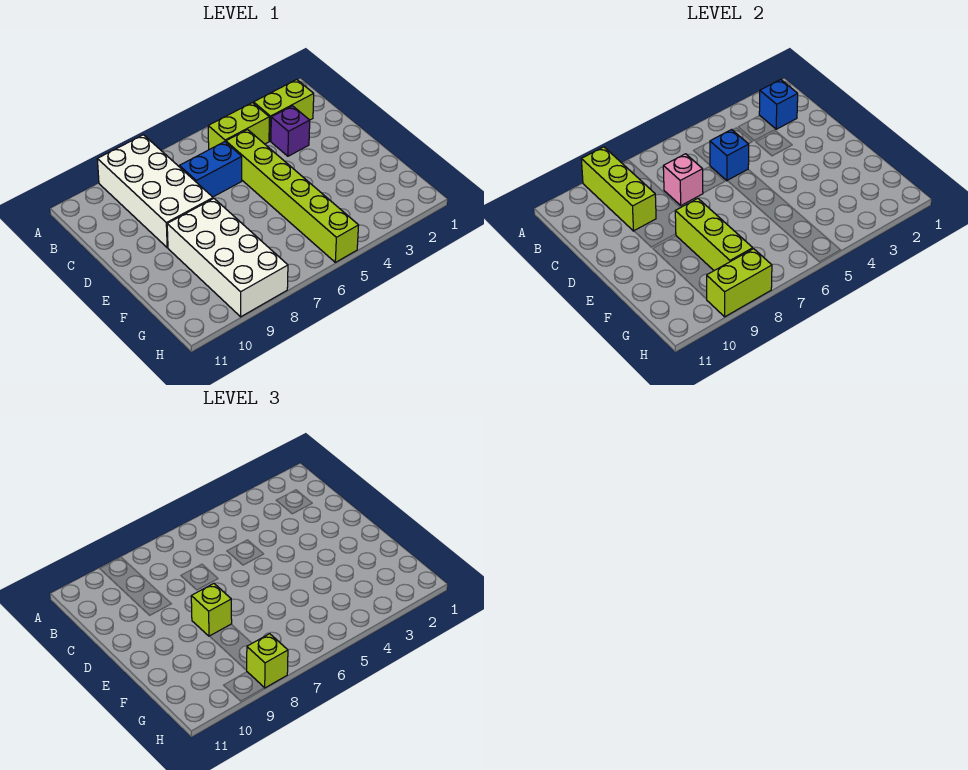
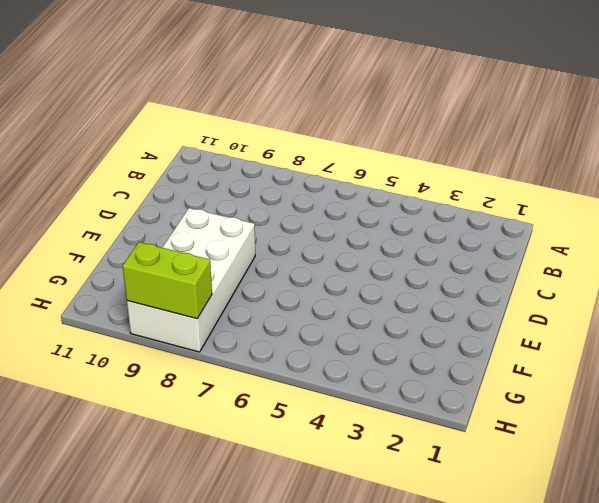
none -> white brick A8:D9 level 1
none -> lime brick B2:B3 level 1
none -> lime brick B4:B5 level 1

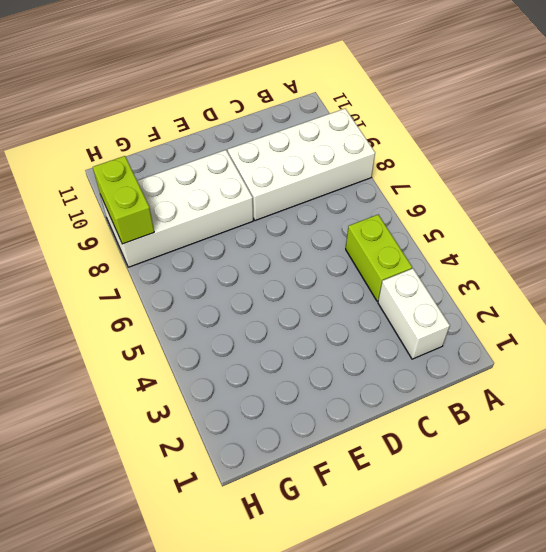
white brick B2:B3 level 1 -> lime brick B2:B3 level 1
none -> purple brick C3 level 1
none -> lime brick C5:H5 level 1
none -> blue brick C6:C7 level 1

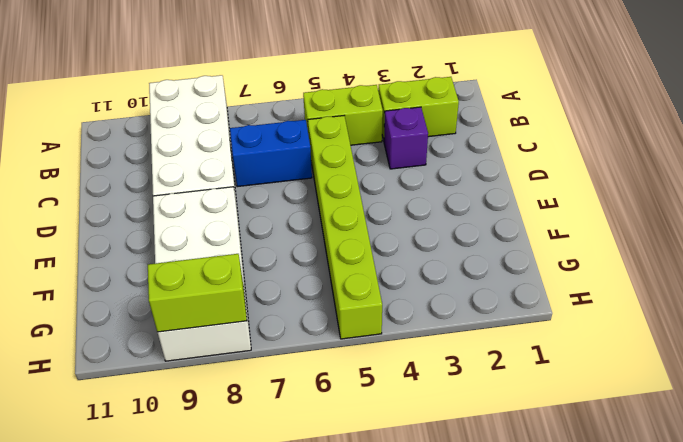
none -> lime brick A9:C9 level 2
none -> blue brick B2 level 2
none -> blue brick C5 level 2

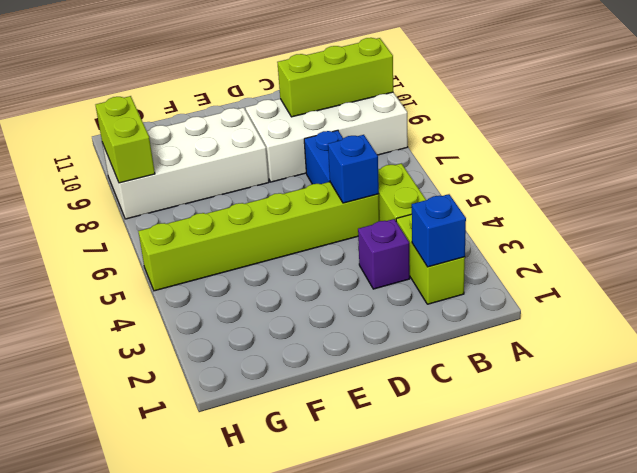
none -> pink brick C7 level 2
none -> lime brick E8:G8 level 2
none -> lime brick E8 level 3

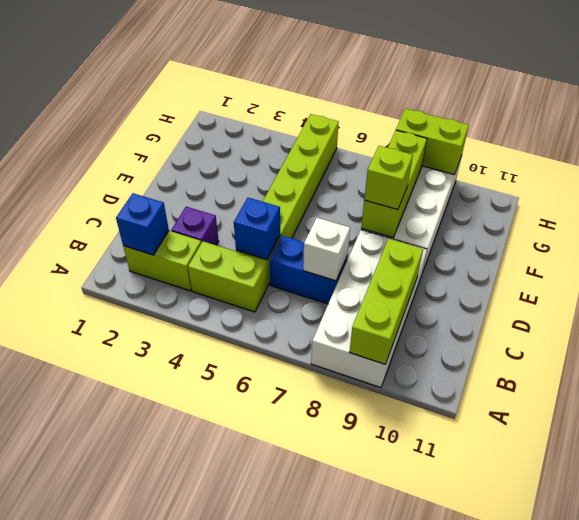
white brick C7 level 2 -> pink brick C7 level 2
none -> lime brick H8 level 3

